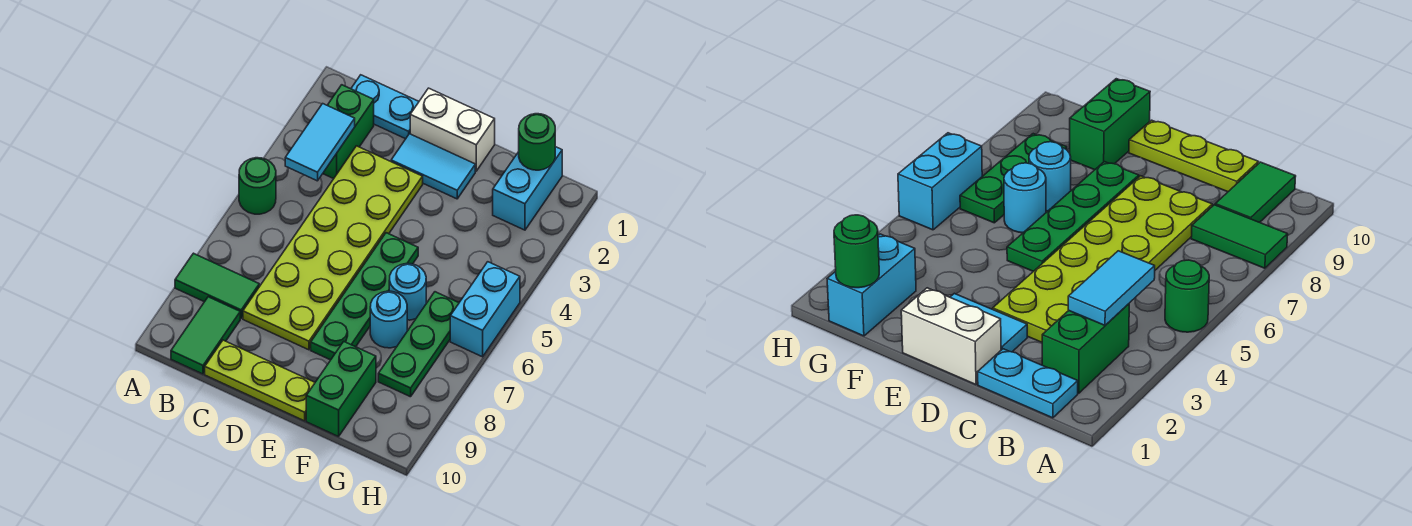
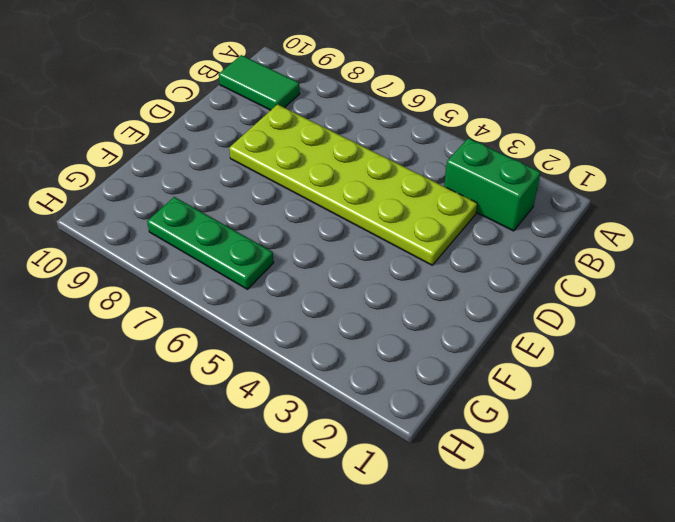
none -> green round brick A5 level 1
none -> green tile A8:B8 level 1
none -> cyan plate B1:C1 level 1

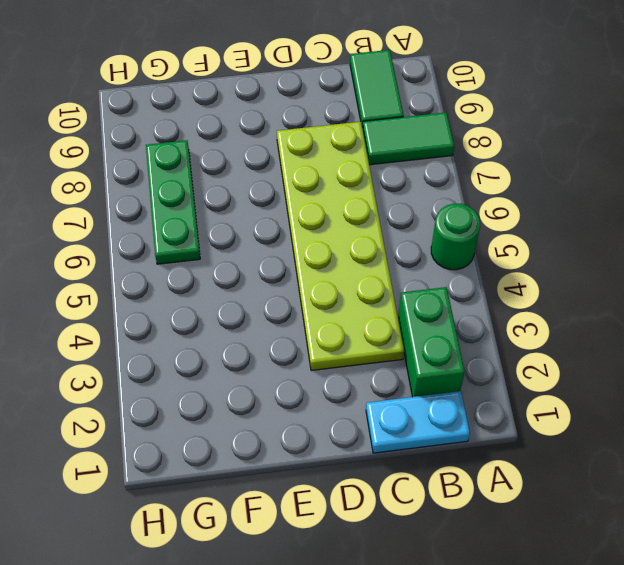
none -> lime plate C10:E10 level 1
none -> white brick D1:E1 level 1
none -> cyan tile D2:E2 level 1

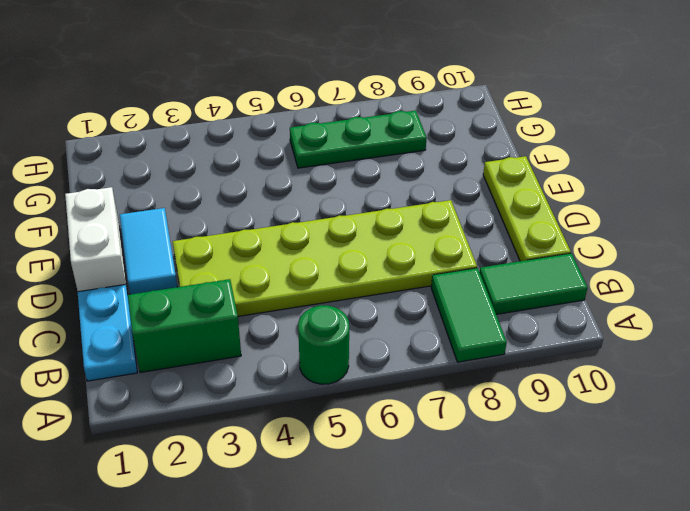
none -> green plate E5:E8 level 1
none -> cyan round brick F6 level 1
none -> cyan round brick F7 level 1

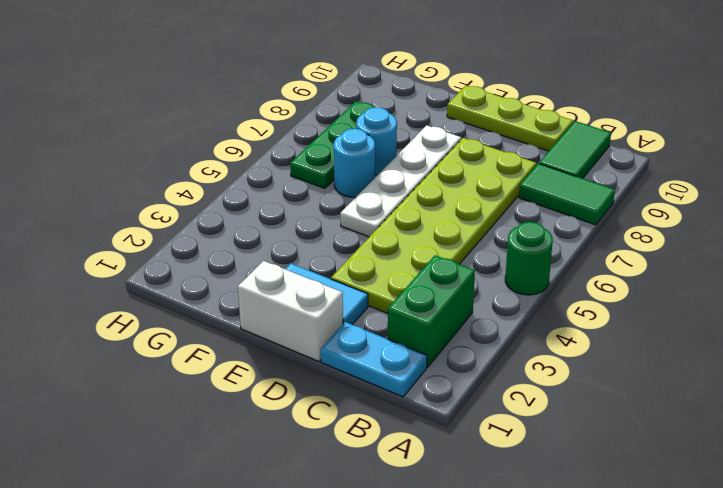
white plate E5:E8 level 1 -> green plate E5:E8 level 1
none -> green brick F9:F10 level 1
none -> cyan brick G1:G2 level 1
none -> cyan brick H5:H6 level 1

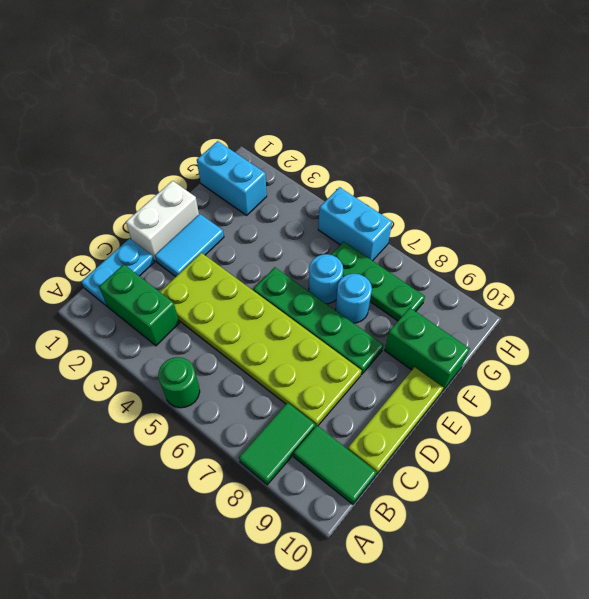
none -> cyan tile B3:B4 level 2
none -> green round brick G1 level 2

